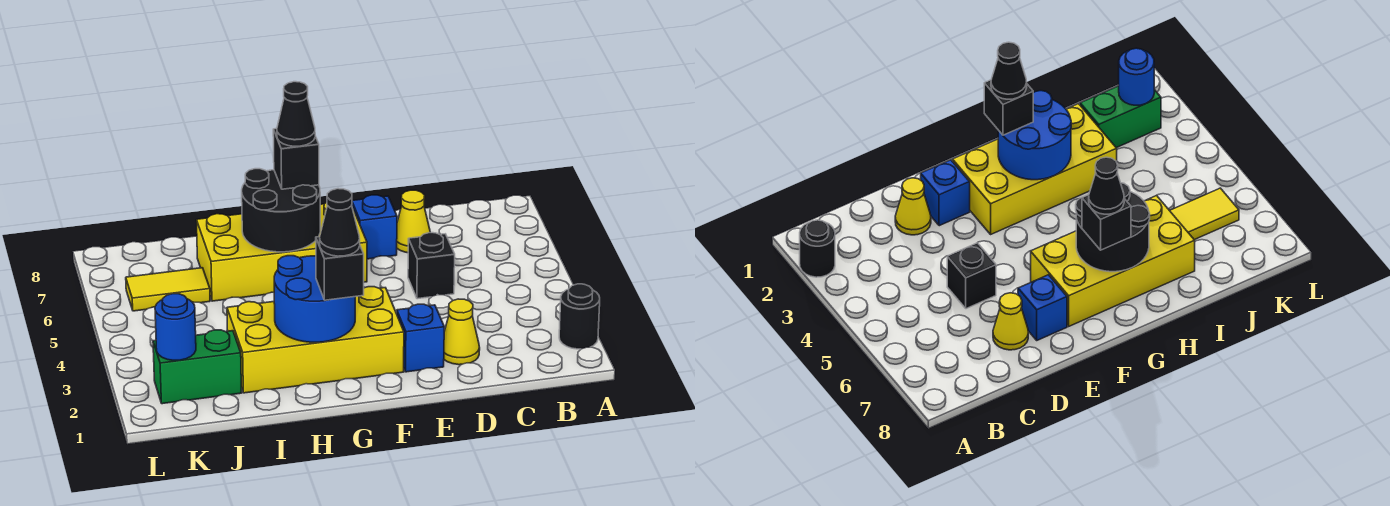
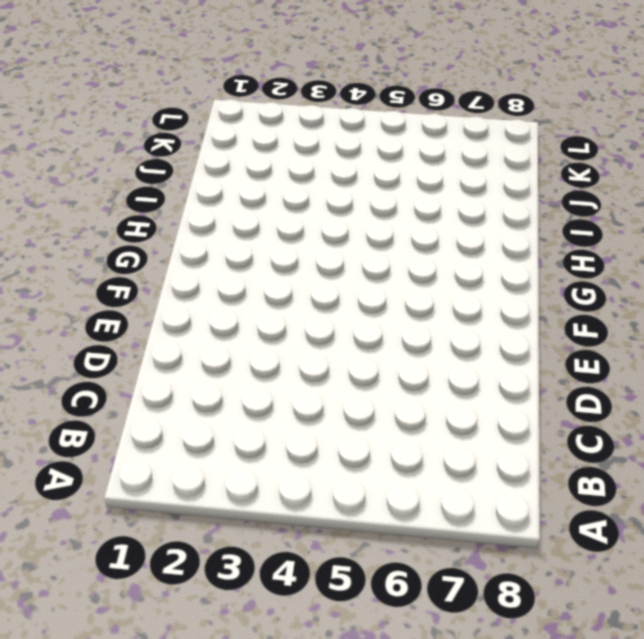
none -> black round brick A2 level 1
none -> yellow cone D2 level 1
none -> black brick D5 level 1

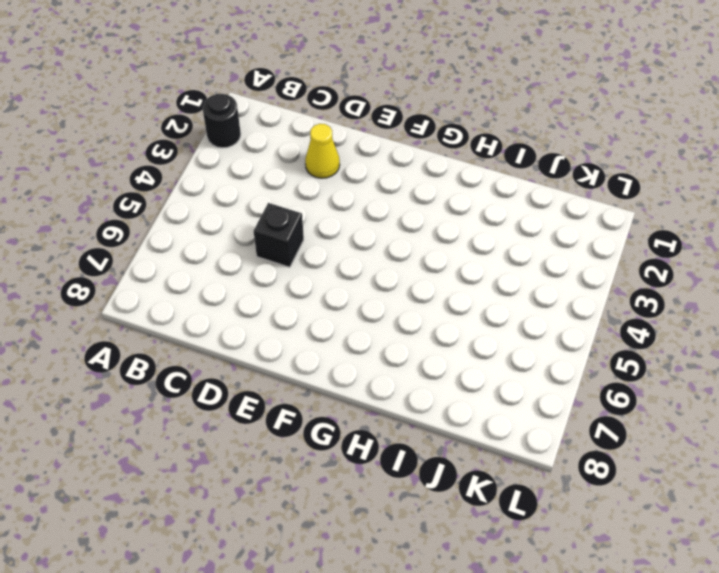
none -> yellow cone D7 level 1
none -> blue brick E2 level 1
none -> blue brick E7 level 1

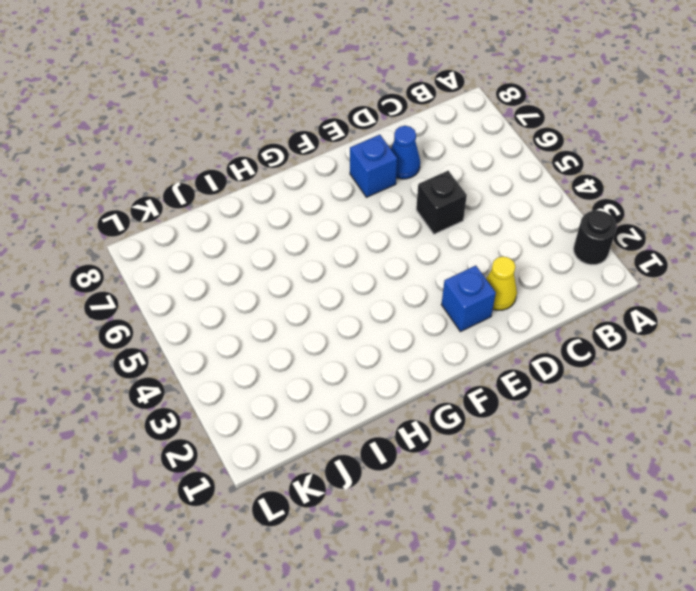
blue cone D7 level 1 -> yellow cone D7 level 1
none -> yellow brick F2:I3 level 1
none -> yellow brick F6:I7 level 1
none -> green brick J2:K2 level 1

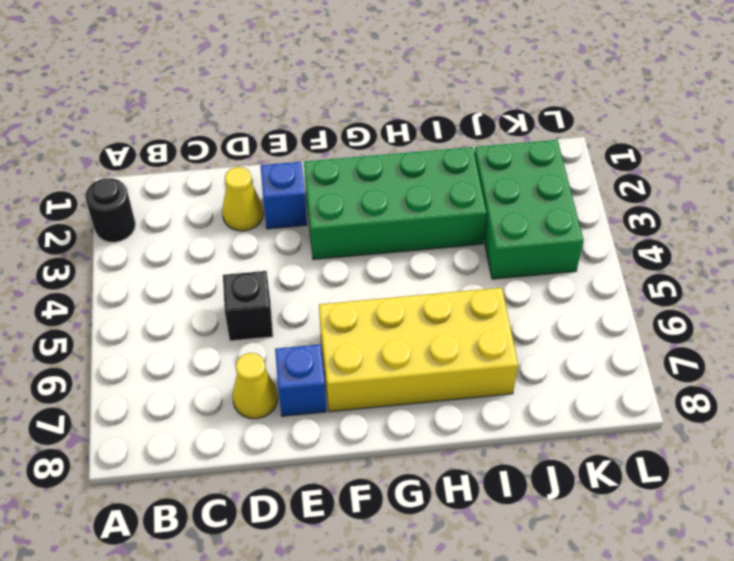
green brick F2:I3 level 1 -> yellow brick F2:I3 level 1
green brick J2:K4 level 1 -> green brick J2:K2 level 1
none -> yellow tile J6:K6 level 1
none -> blue round brick G2:H3 level 2
none -> black round brick G6:H7 level 2

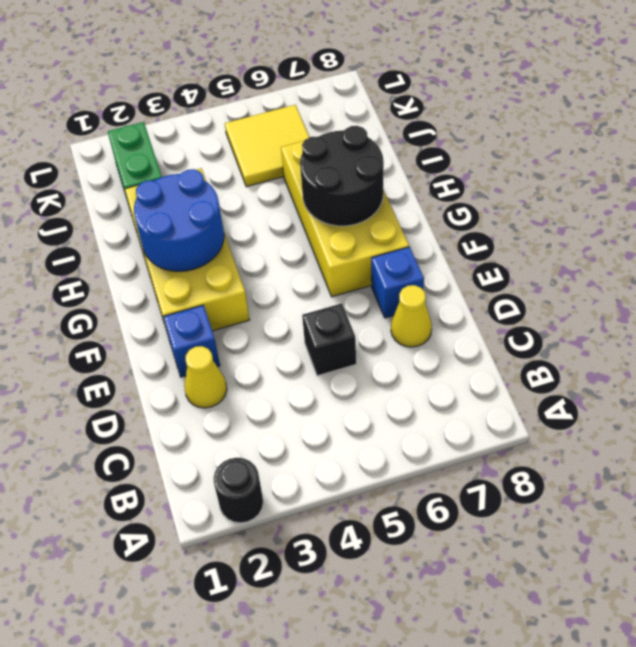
yellow tile J5:K6 level 1 -> yellow tile J6:K6 level 1
none -> blue round brick K2 level 2
none -> black brick G2 level 3
none -> black brick G7 level 3

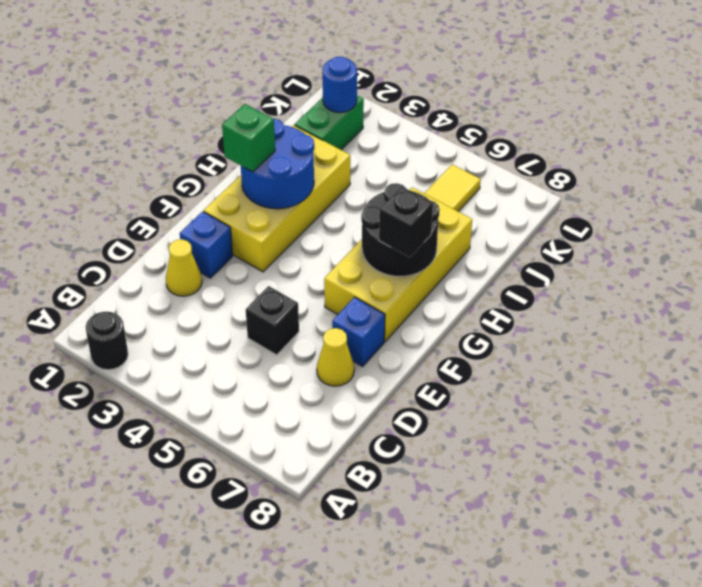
green brick G2 level 3 -> black brick G2 level 3
none -> black cone G2 level 4
none -> black cone G7 level 4

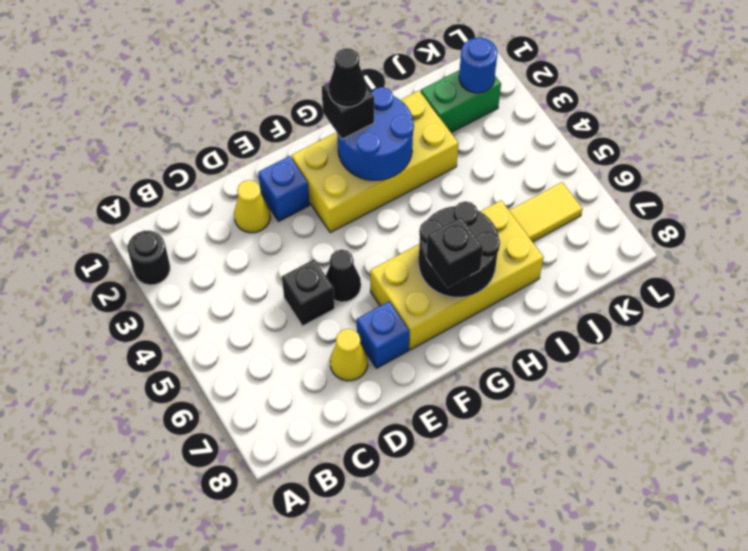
black cone E5 level 1 -> black cone G7 level 4

